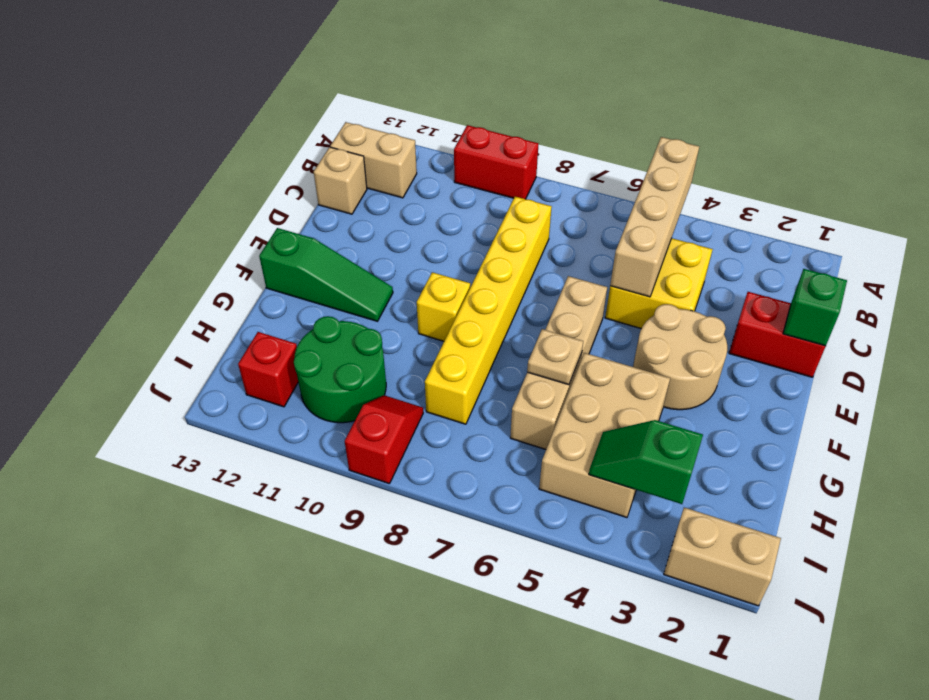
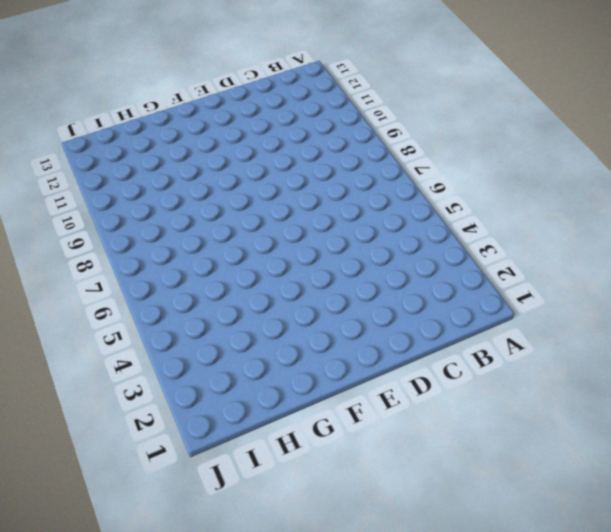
none -> red brick A9:A10 level 1
none -> tan brick B12:B13 level 1
none -> yellow brick C4:D5 level 1

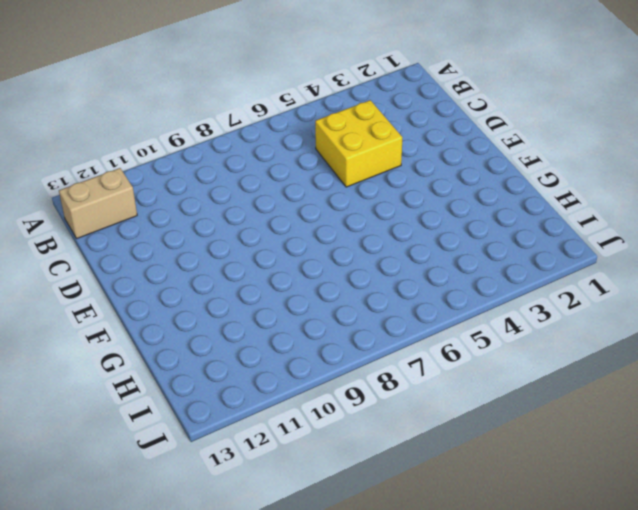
none -> red brick A9:A10 level 1
none -> yellow brick C8:H8 level 1
none -> tan brick C13 level 1

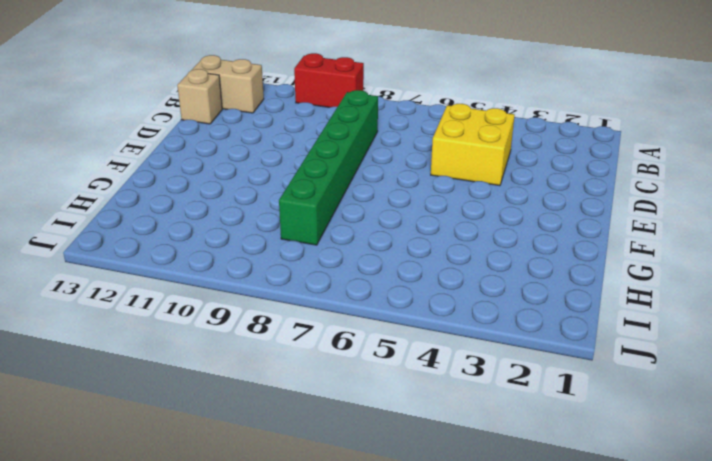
green brick C8:H8 level 1 -> yellow brick C8:H8 level 1
none -> red brick D1:D2 level 1
none -> tan round brick E3:F4 level 1
none -> tan brick E6:H6 level 1

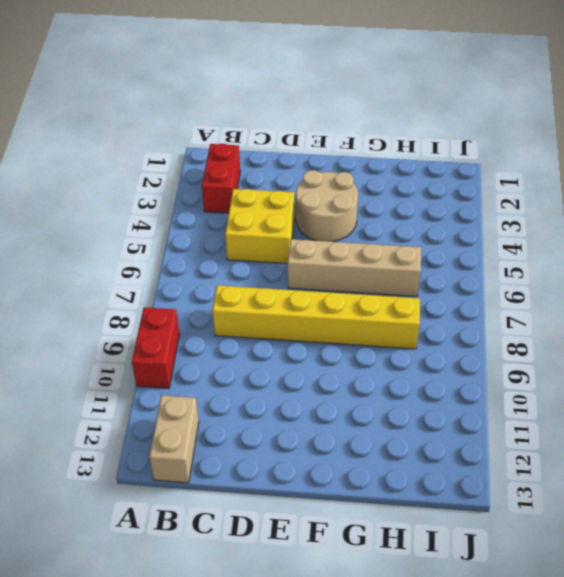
red brick B2:B3 level 1 -> red brick D1:D2 level 1
none -> tan brick C13 level 1
none -> yellow brick F9 level 1
none -> green slope F11:F13 level 1 top 13

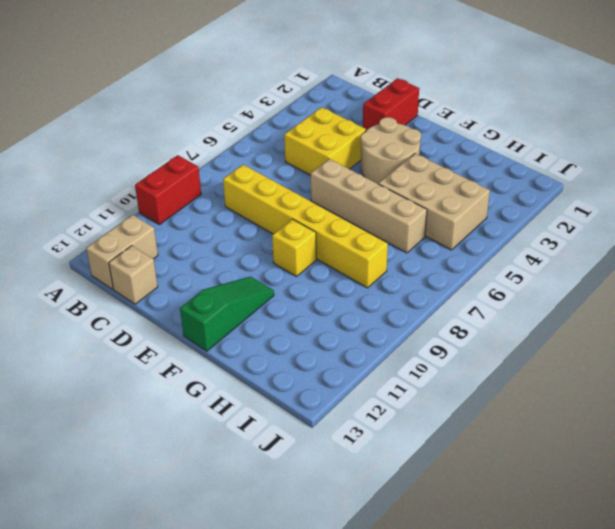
none -> green round brick H10:I11 level 1
none -> red slope I9:J9 level 1 top J
none -> red brick I12 level 1

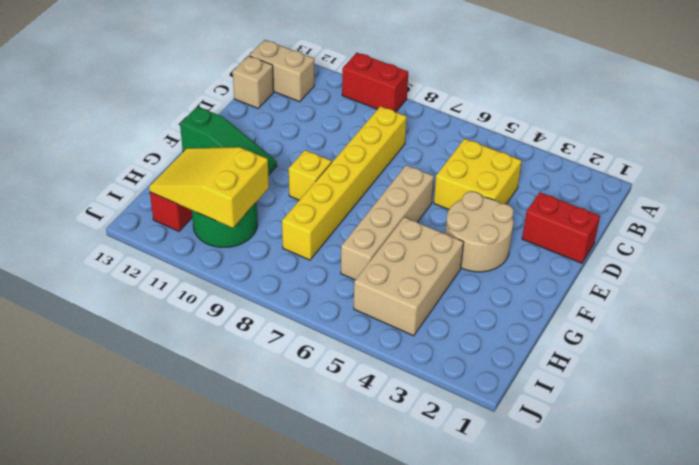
yellow slope H10:I12 level 2 top 10 -> none
none -> red slope I9:J9 level 1 top J
none -> tan brick J1:J2 level 1
none -> tan brick A5:D5 level 2

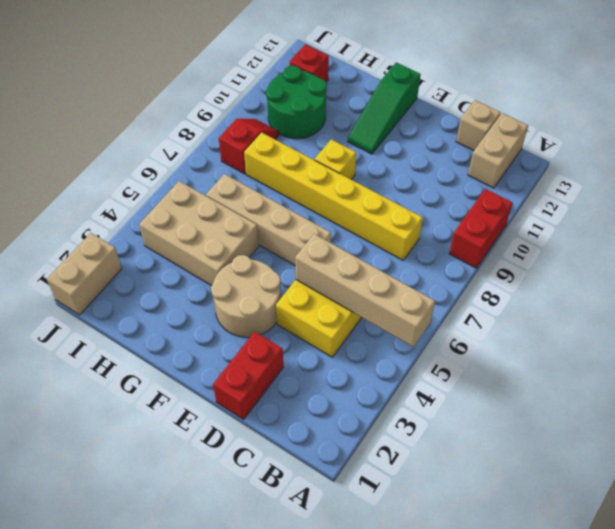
red slope I8:I9 level 1 top 8 -> red slope I9:J9 level 1 top J
none -> green brick D1 level 2
none -> tan plate G6 level 2
none -> green slope I3:I4 level 2 top 3

